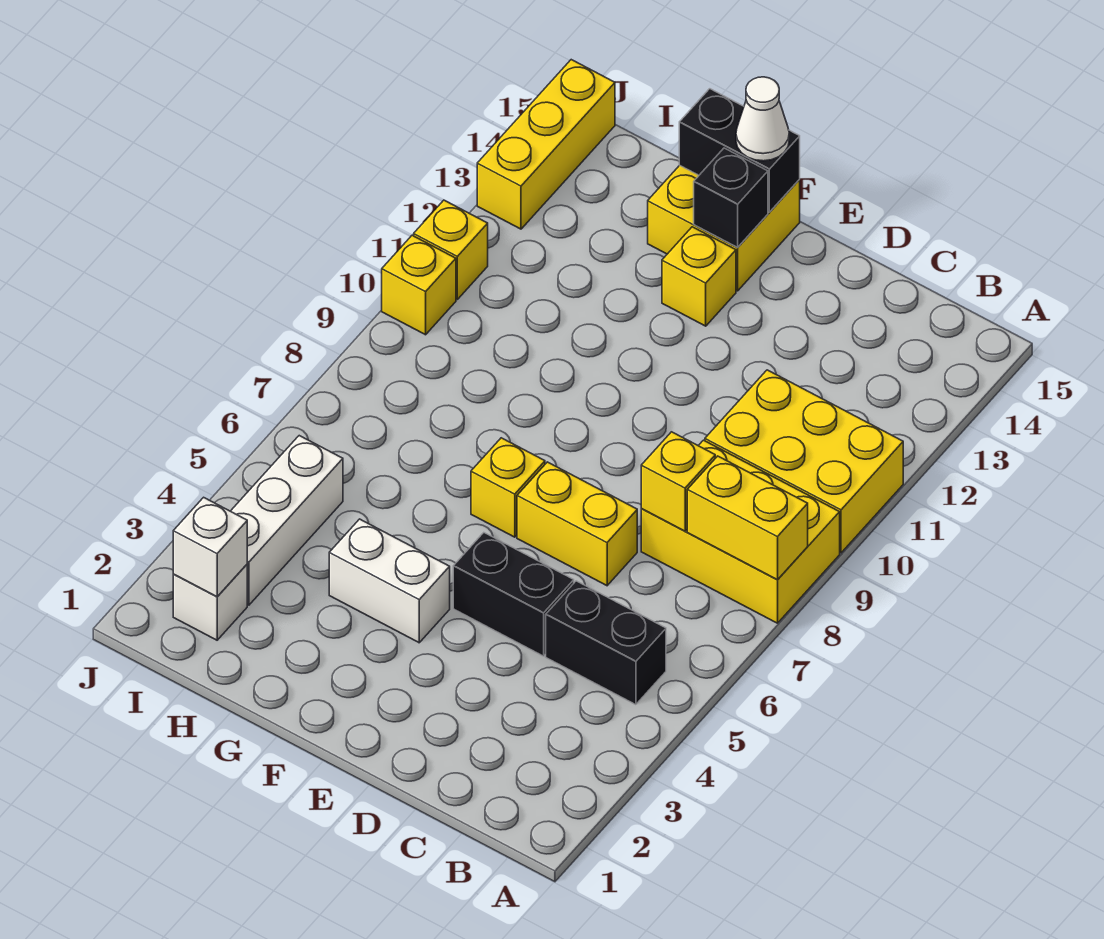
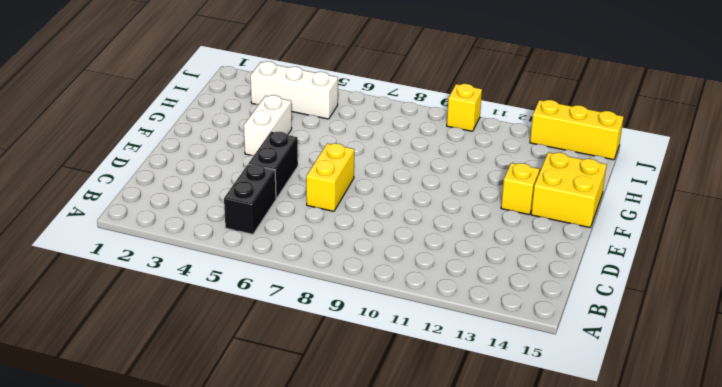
none -> yellow brick A8:C9 level 1
none -> yellow brick A10:C11 level 1
none -> yellow brick F7 level 1

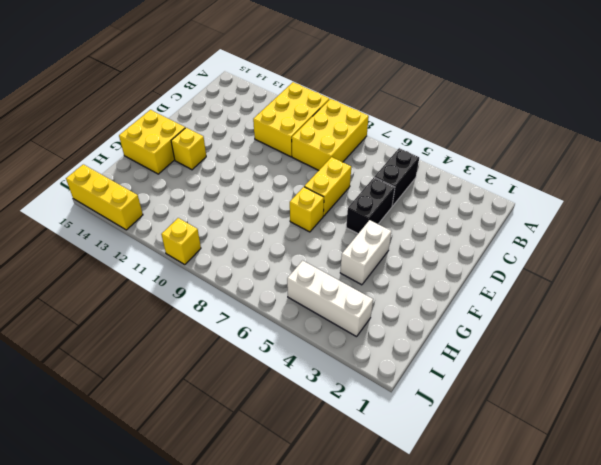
none -> white brick I2 level 1
none -> yellow brick J11 level 1
none -> yellow brick A8:B8 level 2

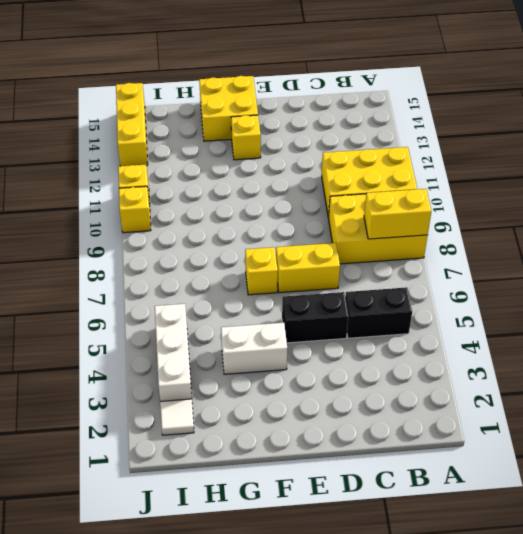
white tile I2 level 1 -> white brick I2 level 1
none -> yellow brick C8 level 2
none -> black brick F14 level 2
none -> black brick F15:G15 level 2

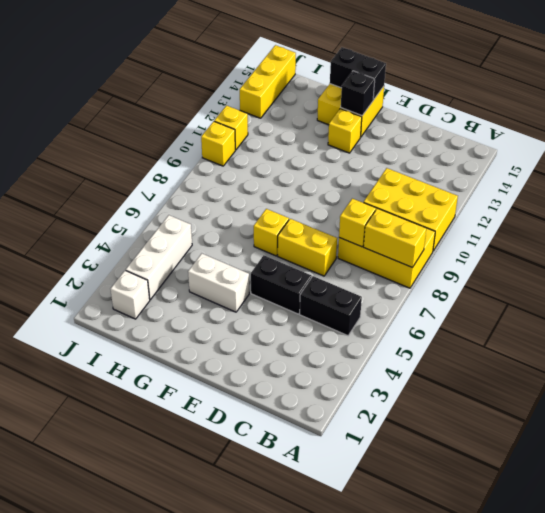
none -> white brick I2 level 2
none -> white cone F15 level 3

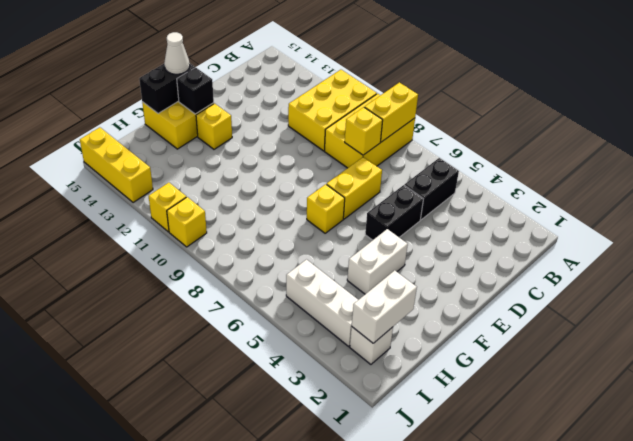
white brick H2:I2 level 2 -> white brick I2 level 2

